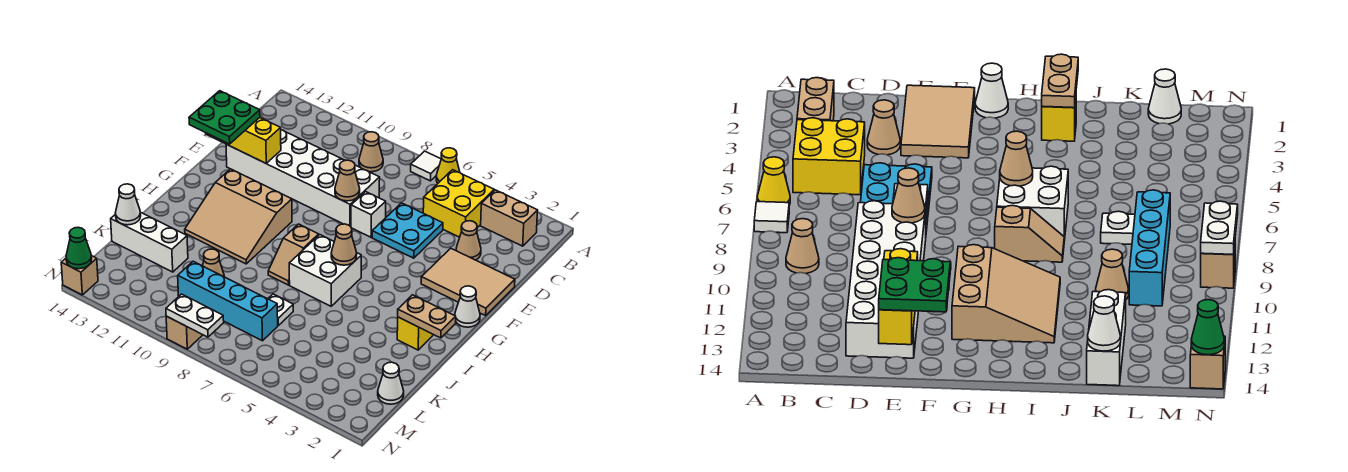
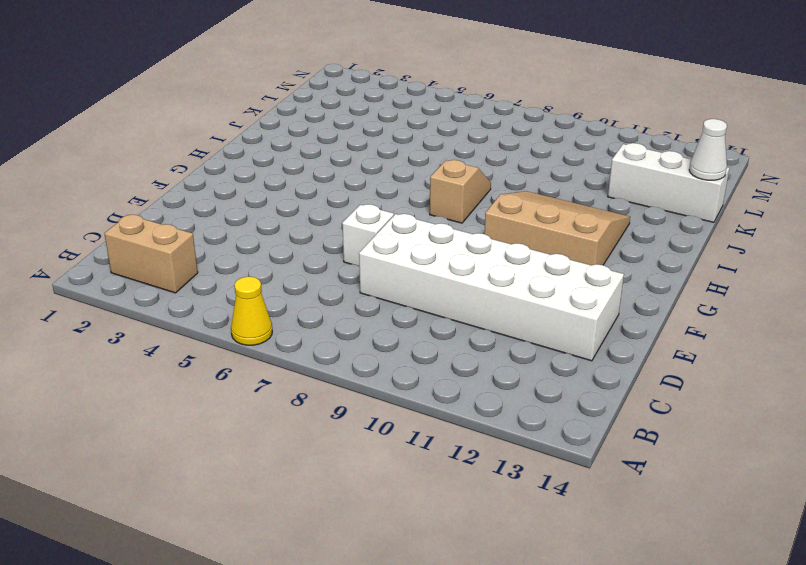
none -> white tile A7 level 1
none -> yellow brick B4:C5 level 1
none -> tan cone B9 level 1
none -> tan cone D3 level 1

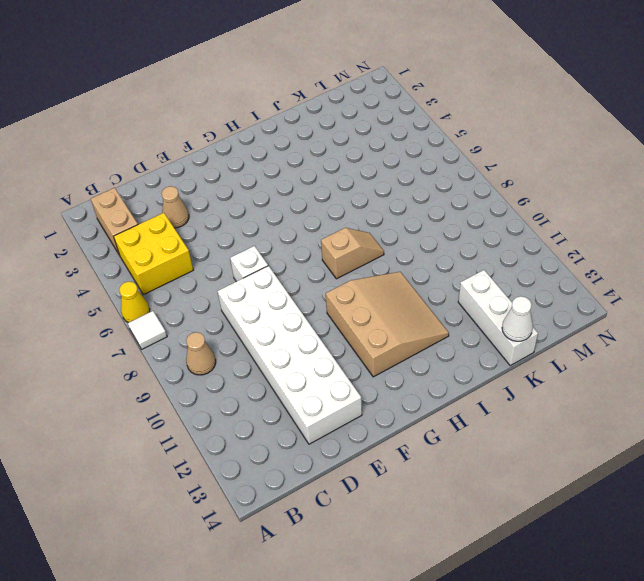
none -> cyan plate D5:E6 level 1
none -> tan tile E1:F3 level 1
none -> white cone G1 level 1
none -> white brick H6:I7 level 1

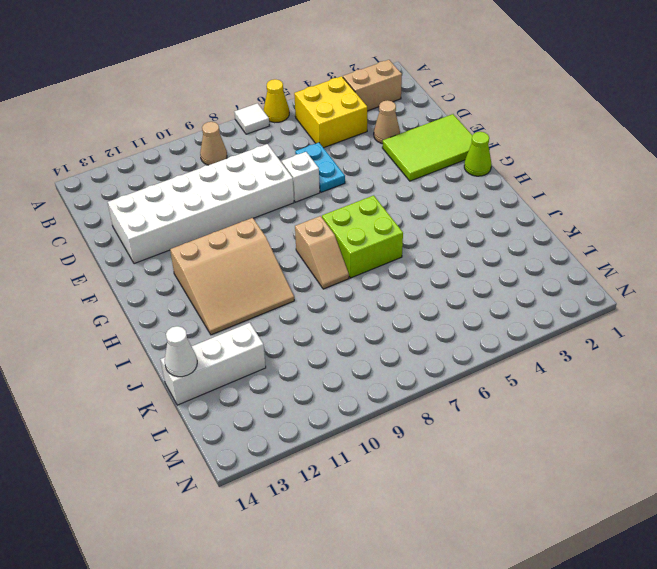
cyan plate D6:E6 level 1 -> cyan plate D5:E6 level 1
lime tile E1:F3 level 1 -> tan tile E1:F3 level 1
lime cone G1 level 1 -> white cone G1 level 1
lime brick H6:I7 level 1 -> white brick H6:I7 level 1
none -> yellow brick I2 level 1
none -> white plate K7 level 1
none -> tan cone K10 level 1
none -> white cone L1 level 1

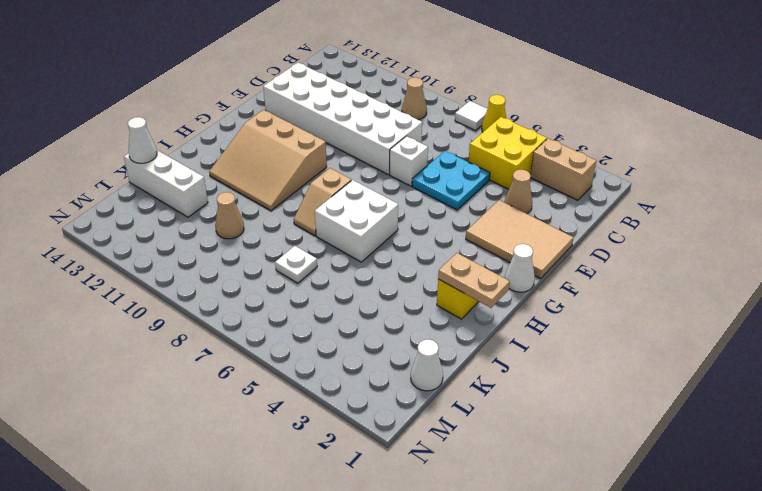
none -> cyan brick L7:L10 level 1
none -> tan brick N9 level 1
none -> tan brick N14 level 1
none -> tan cone E8 level 2

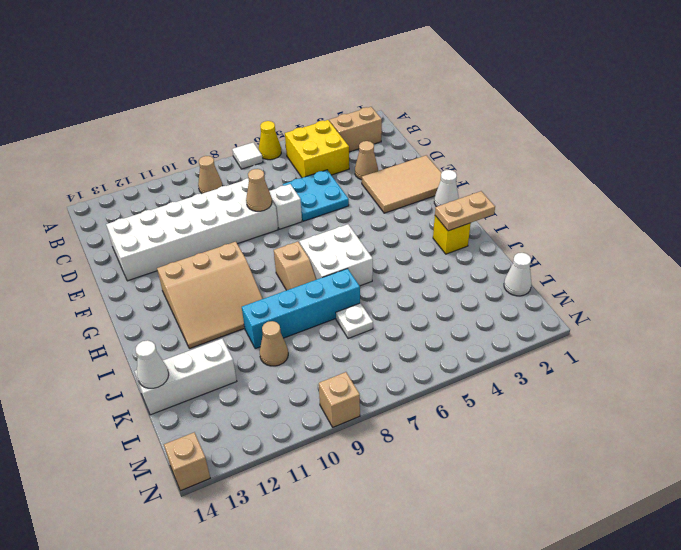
cyan brick J7:J10 level 1 -> cyan brick L7:L10 level 1
none -> yellow brick E12:E14 level 2
none -> tan cone H6 level 2
none -> white plate N8:N9 level 2
none -> green cone N14 level 2

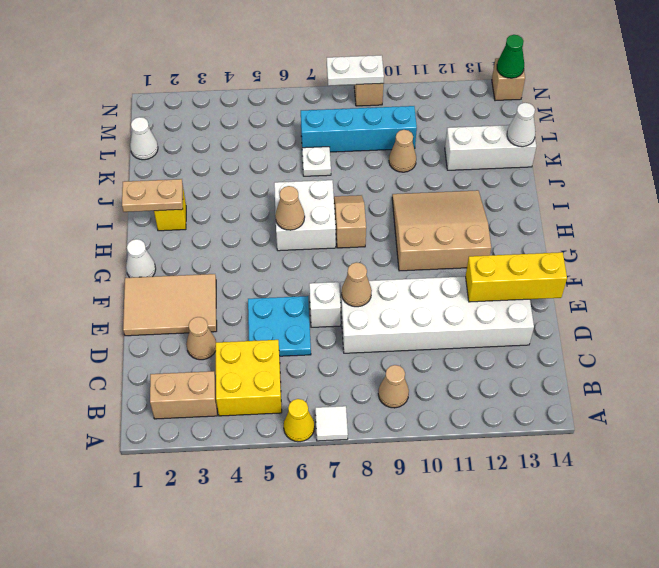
none -> green plate E13:F14 level 3

